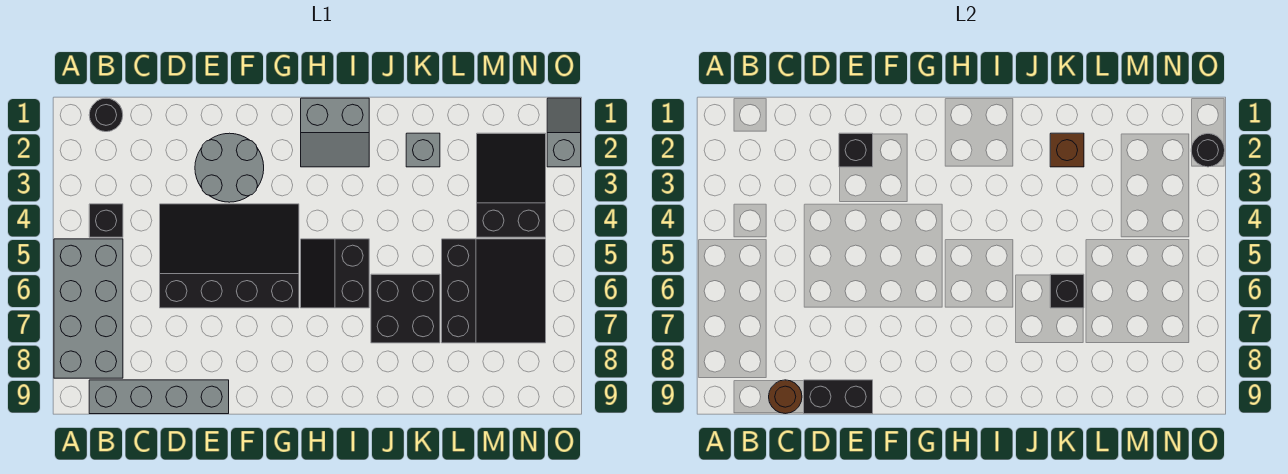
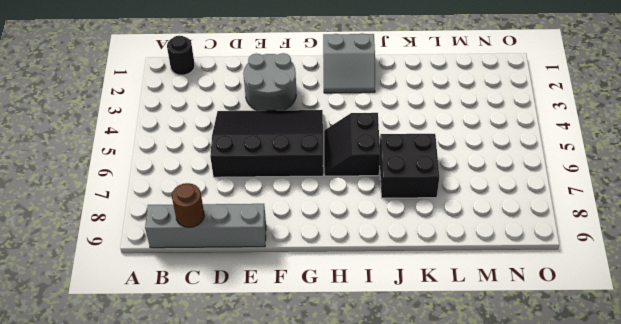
none -> grey brick A5:B8 level 1
none -> black brick B4 level 1
none -> grey brick K2 level 1

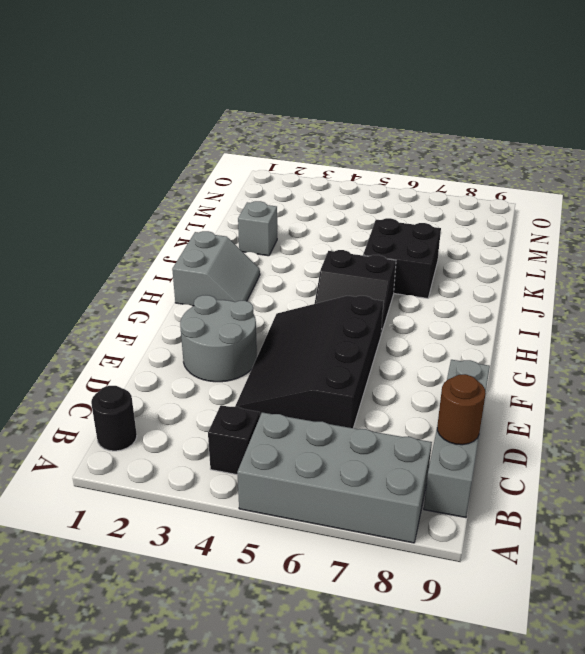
none -> black slope L5:N7 level 1 top L
none -> black slope M2:N4 level 1 top 4
none -> grey slope O1:O2 level 1 top 2

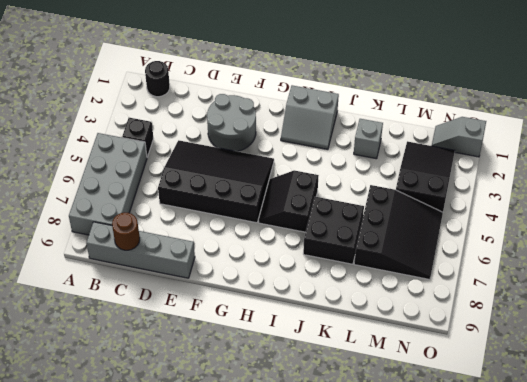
grey slope N1:O1 level 1 top O -> grey slope O1:O2 level 1 top 2
none -> black brick D9:E9 level 2
none -> black brick E2 level 2
none -> brown brick K2 level 2

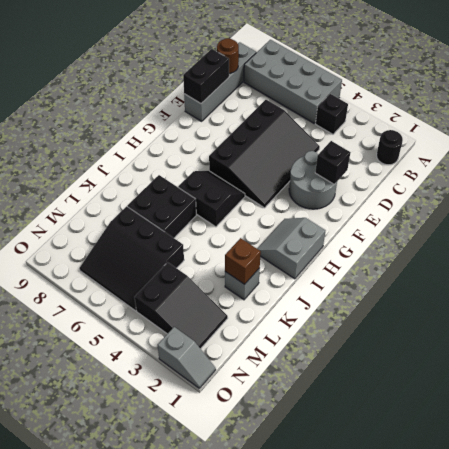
none -> black brick K6 level 2
none -> black round brick O2 level 2

